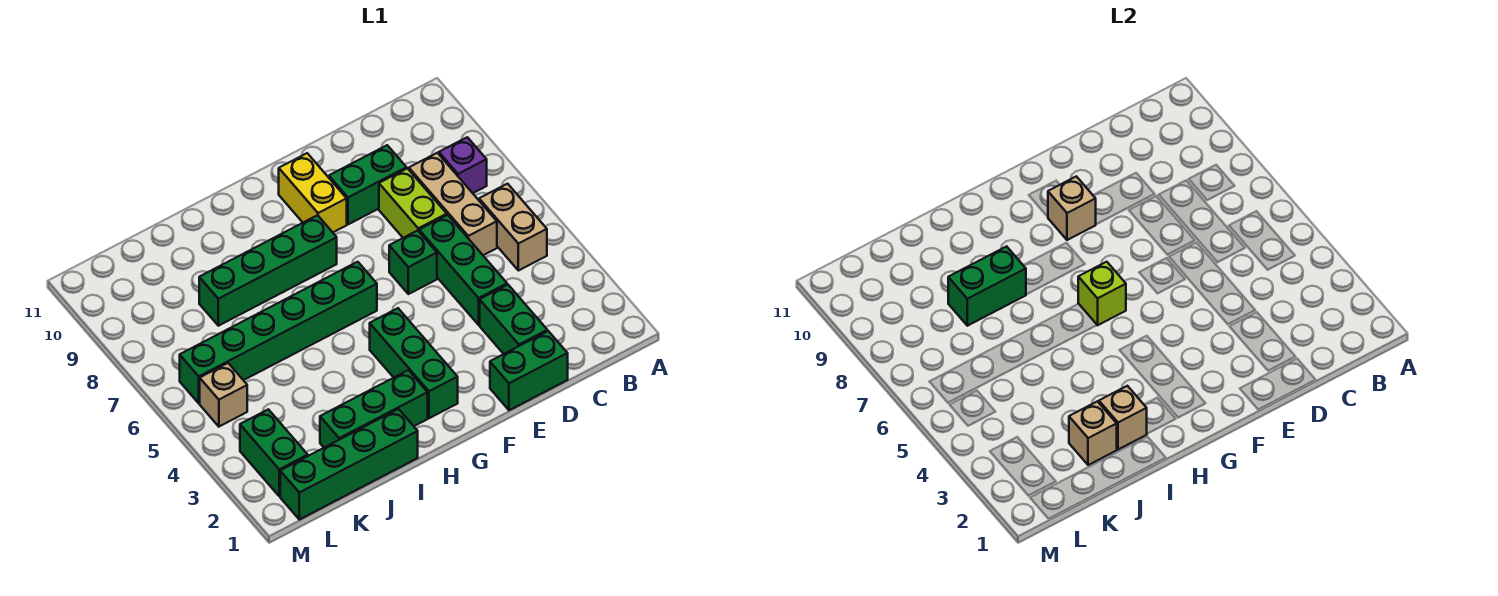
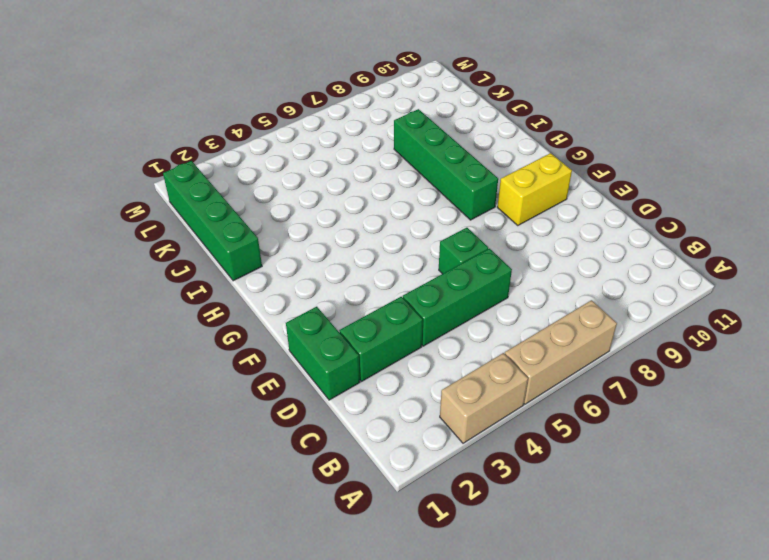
tan brick A3:A4 level 1 -> tan brick B5:B6 level 1
tan brick A5:A7 level 1 -> tan brick C6:C8 level 1
none -> purple brick B8 level 1
none -> lime brick D7:D8 level 1
none -> green brick D9:E9 level 1

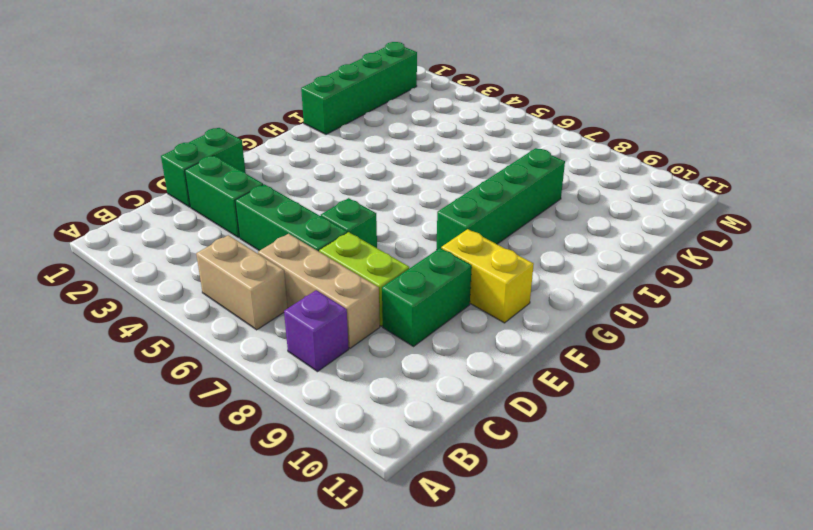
none -> green brick G2:G4 level 1
none -> green brick G6:L6 level 1
none -> green brick H2:J2 level 1

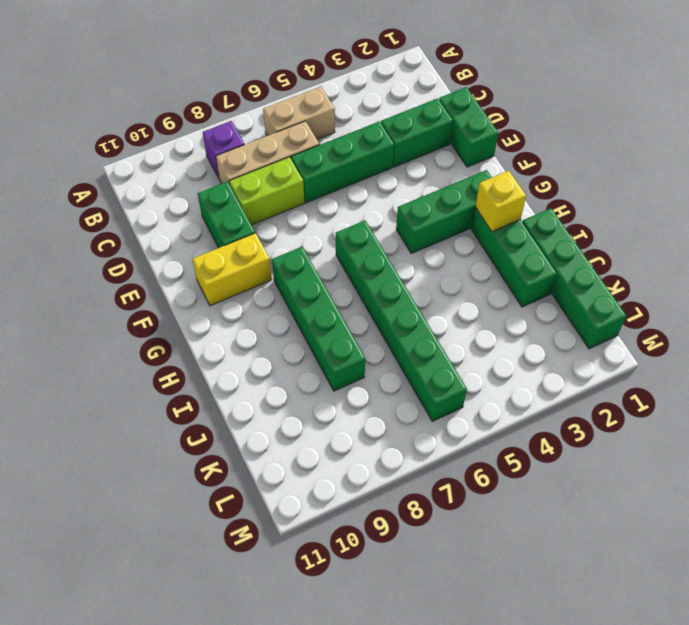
yellow brick H2 level 2 -> none
none -> green brick E6 level 1
none -> green brick L2:L3 level 1
none -> tan brick L5 level 1

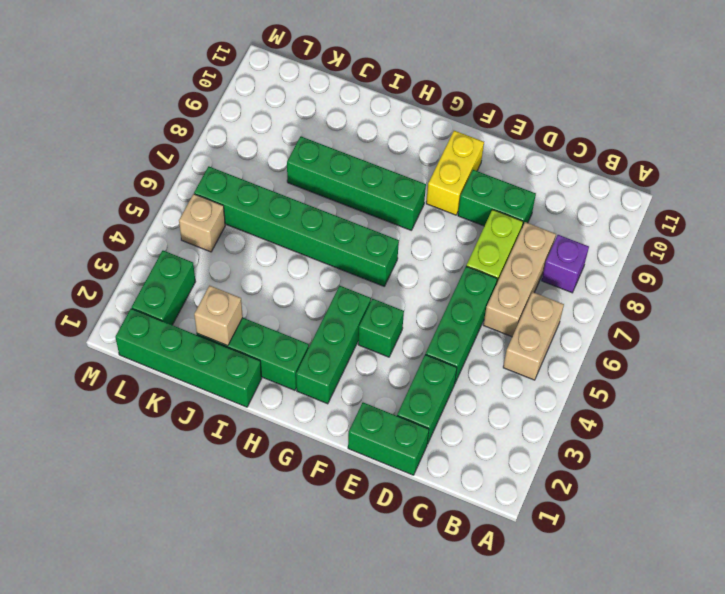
green brick F4 level 1 -> green brick E6 level 1
none -> tan brick F9 level 2
none -> lime brick G6 level 2
none -> tan brick I2 level 2

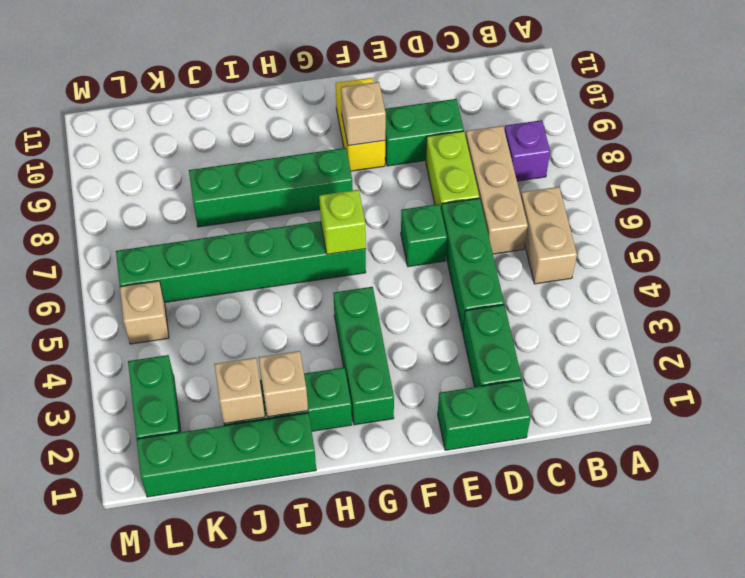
none -> green brick I8:J8 level 2

